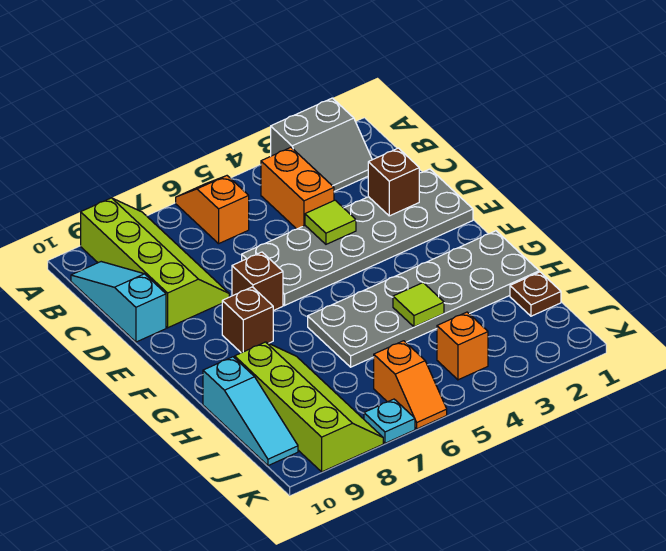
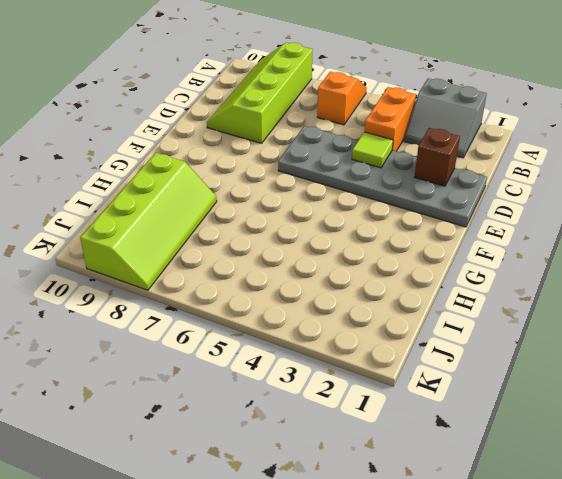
lime slope A8:D9 level 1 top 8 -> lime slope A8:D9 level 1 top 9
none -> cyan slope B10:D10 level 1 top D
none -> brown brick E7 level 1
none -> brown brick F8 level 1

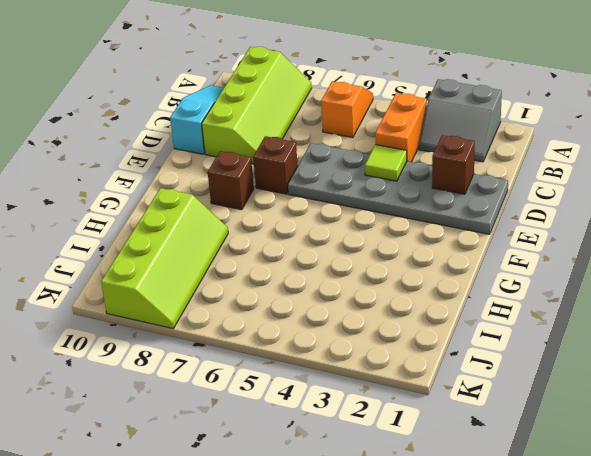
none -> grey plate G1:H6 level 1
none -> cyan slope H10:J10 level 1 top H
none -> brown plate I1 level 1

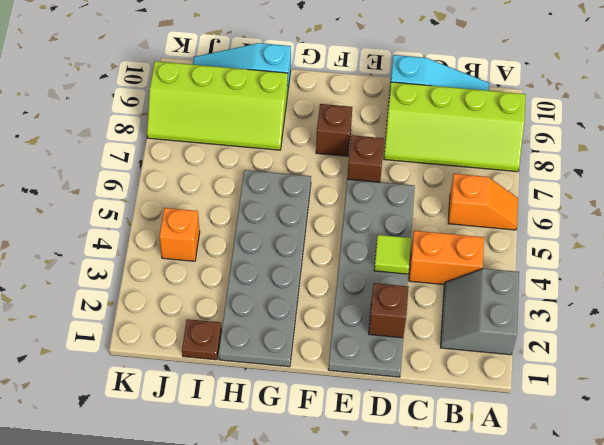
none -> orange slope J6:K6 level 1 top J
none -> cyan plate K7 level 1
none -> lime tile H4 level 2

